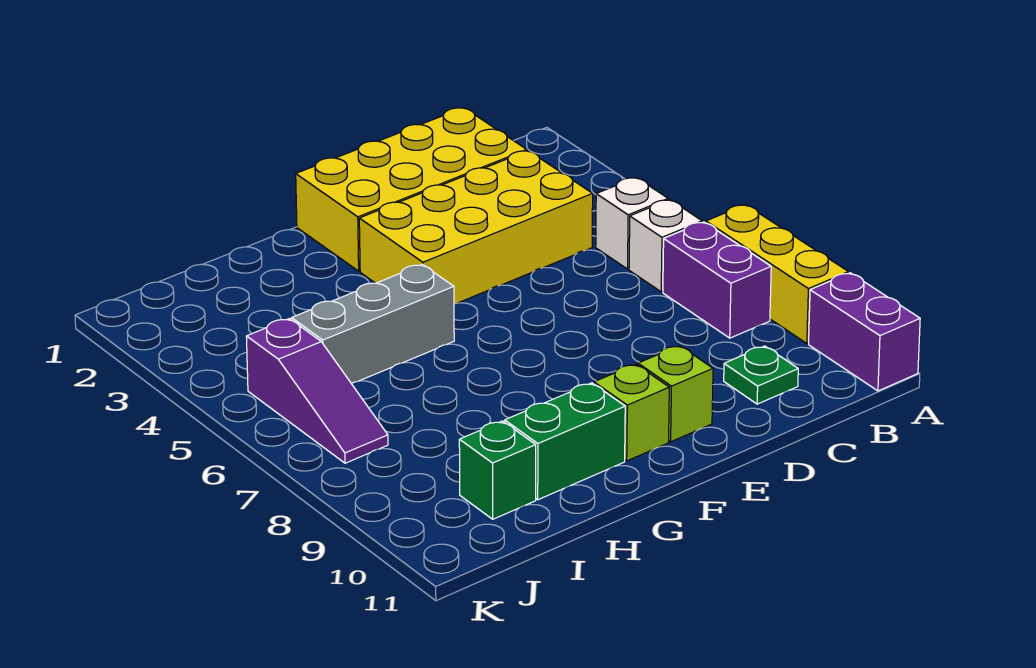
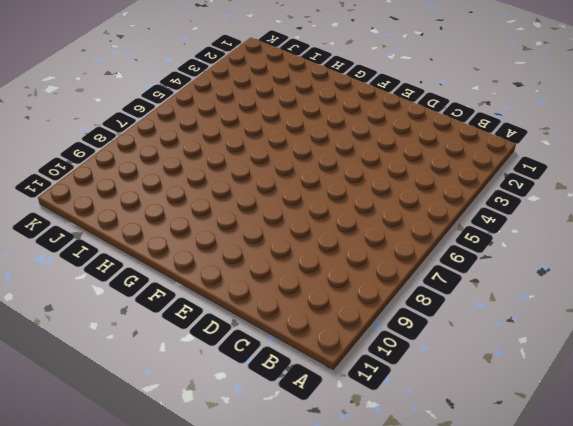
none -> yellow brick A7:A9 level 1
none -> purple brick A10:A11 level 1
none -> white brick B5 level 1

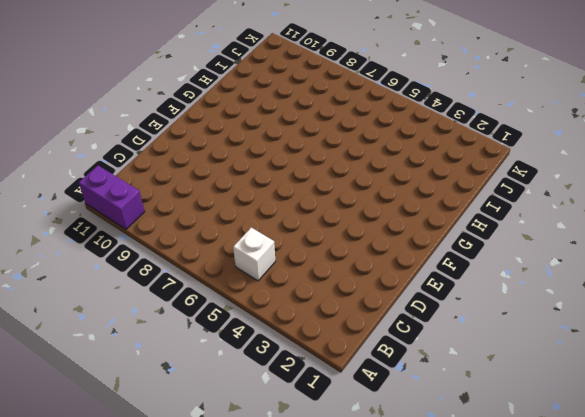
none -> yellow brick A7:A9 level 1
none -> white brick B6 level 1
none -> purple brick B7:B8 level 1

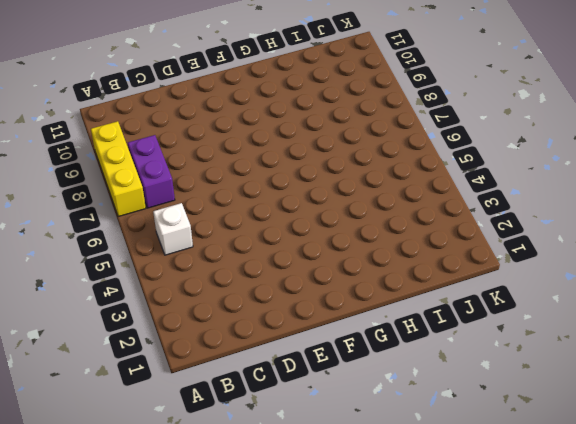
none -> purple brick A10:A11 level 1
none -> white brick B6 level 1
none -> yellow brick C1:F2 level 1

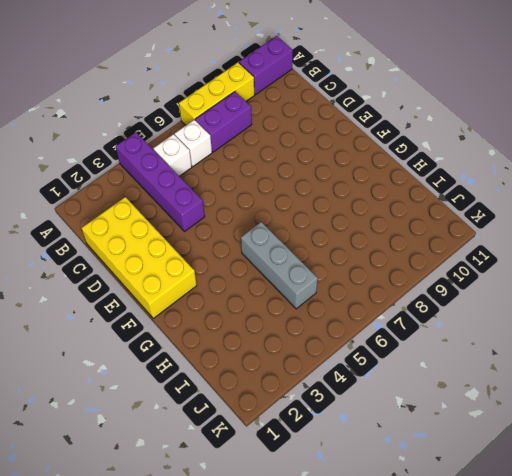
purple brick A4:D4 level 1 -> yellow brick C3:F4 level 1
none -> green plate C10 level 1
none -> lime brick E10 level 1
none -> lime brick F10 level 1

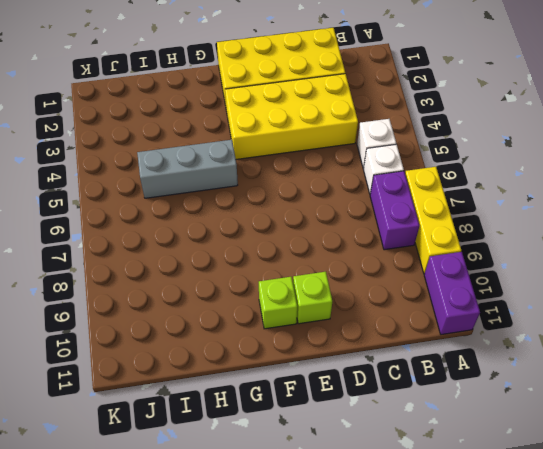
none -> green plate C10 level 1
none -> green brick G10:H10 level 1
none -> green brick I10 level 1

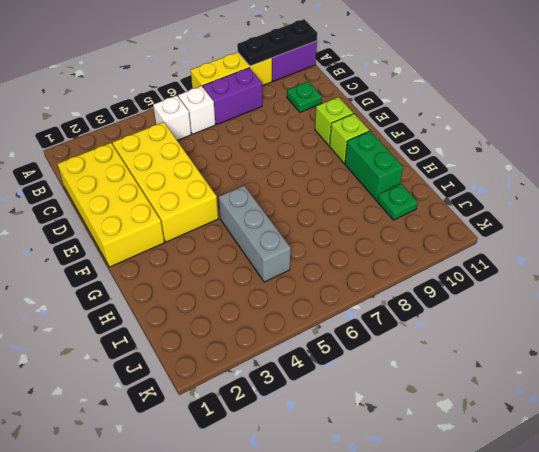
black plate A9:A11 level 2 -> none
green plate I10 level 1 -> green brick I10 level 1
none -> purple slope J5:J7 level 1 top 5

